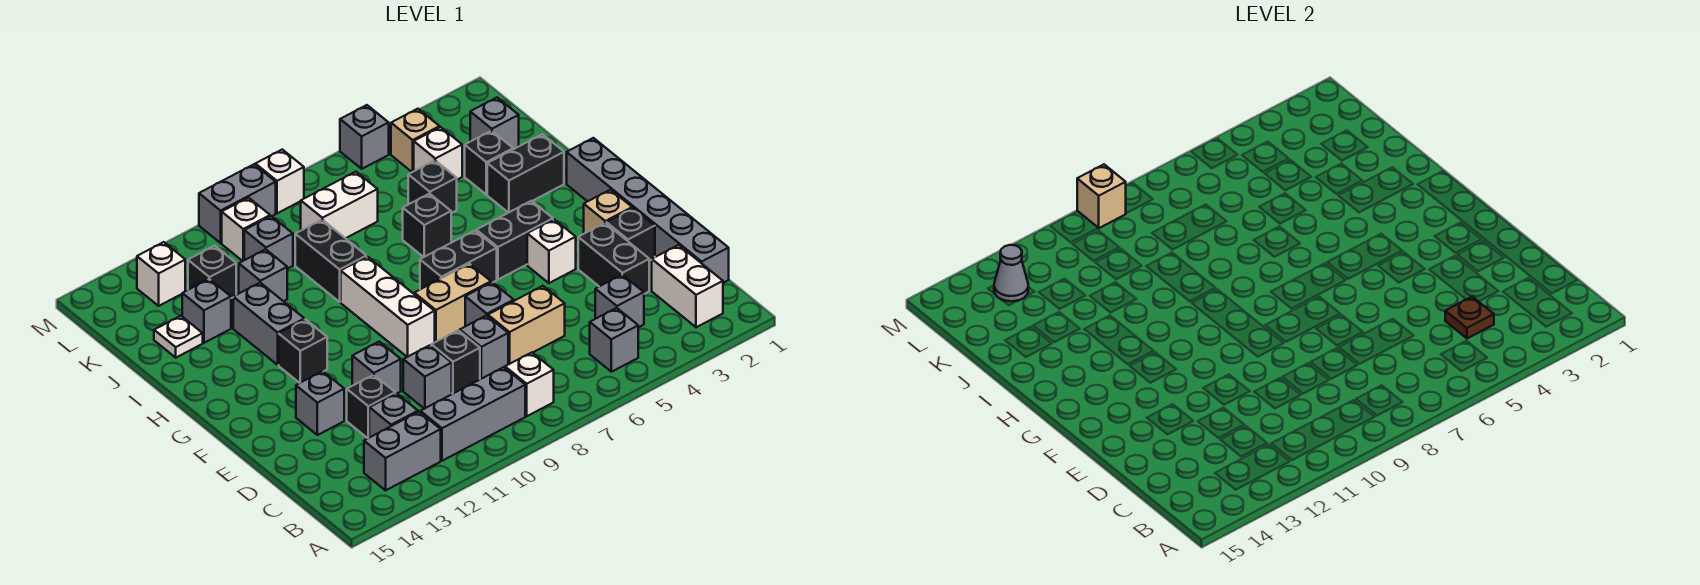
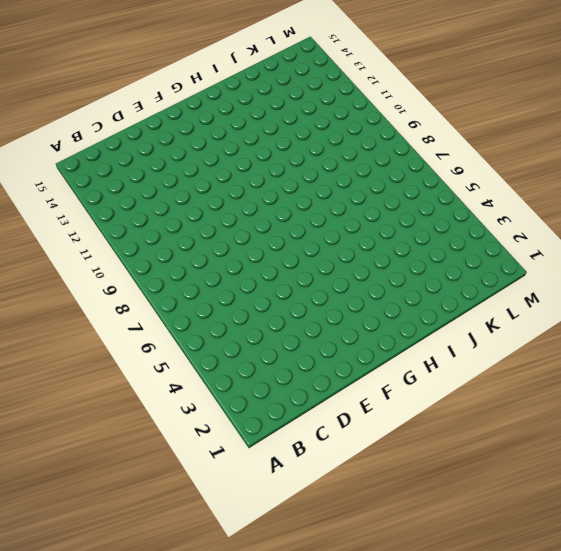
none -> white brick B2:C2 level 1
none -> grey brick B5 level 1
none -> white brick B8 level 1
none -> grey brick B9:B11 level 1

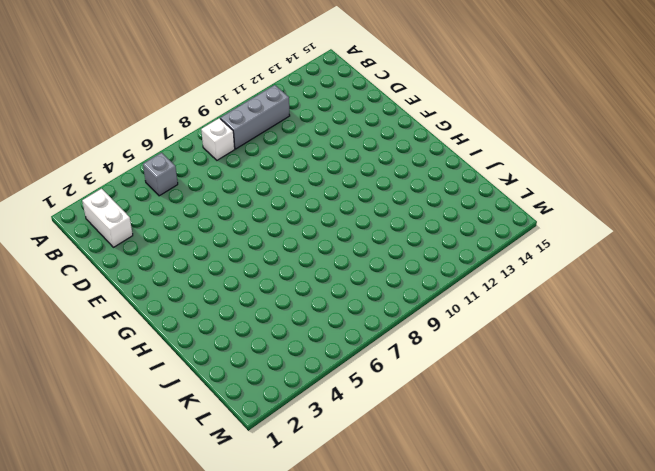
none -> grey brick B12:B13 level 1
none -> grey brick C1:H1 level 1
none -> grey brick C4 level 1
none -> grey brick C12 level 1

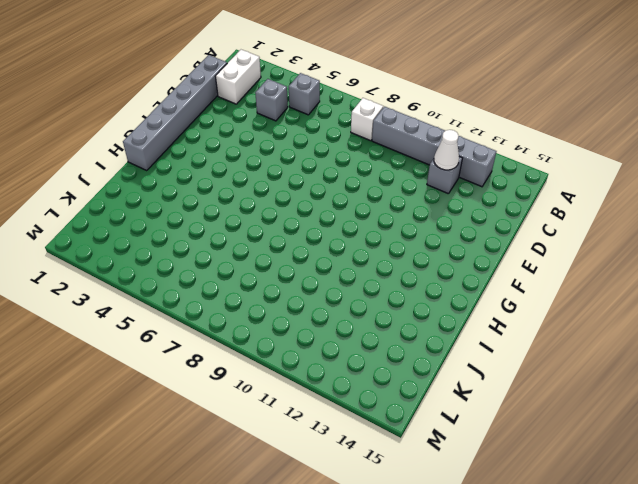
white cone C12 level 2 -> none
none -> black brick D3:E3 level 1
none -> tan brick D6:D7 level 1
none -> grey brick D8 level 1
none -> black brick D9 level 1

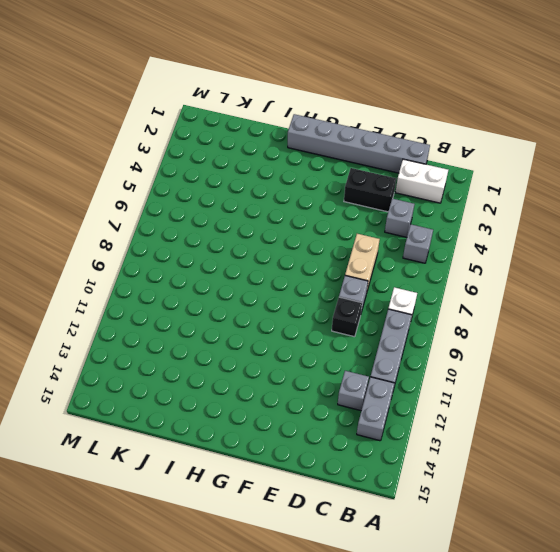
none -> grey brick D10 level 1
none -> black brick D12 level 1
none -> black brick E2 level 1
none -> grey brick E7 level 1

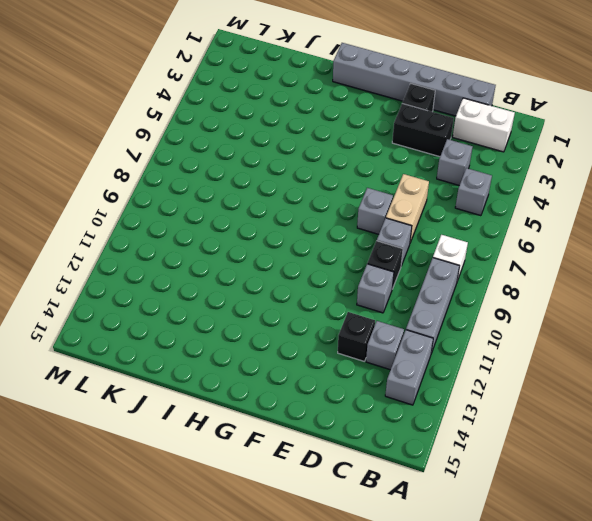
none -> grey brick E11 level 1
none -> grey brick E13 level 1
none -> tan brick F2 level 1
none -> white brick F4 level 1

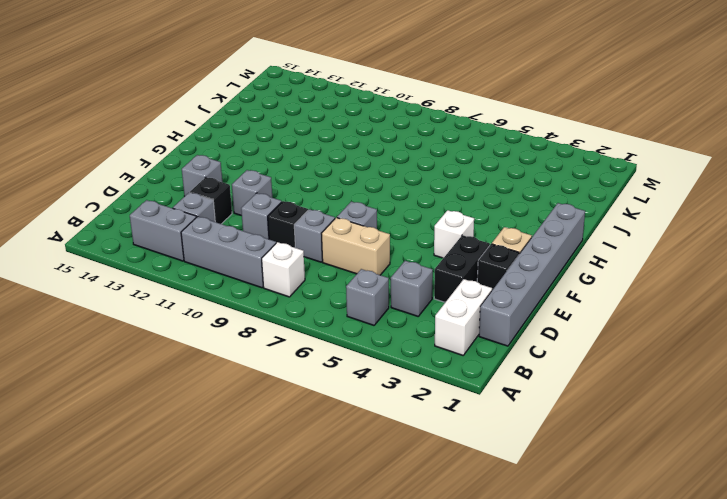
none -> tan brick F7:F8 level 1
none -> white brick F9:H9 level 1
none -> black brick G4:G5 level 1
none -> black brick G6:G7 level 1

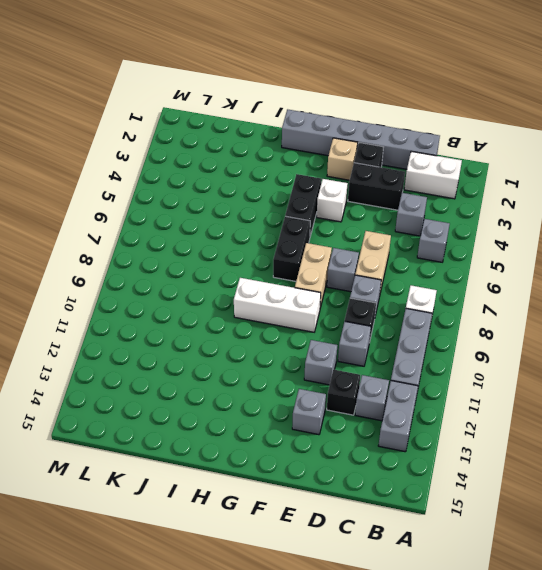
none -> black brick G12 level 1
none -> grey brick H12:I12 level 1
none -> black brick I2:I3 level 1
none -> black brick I6 level 1

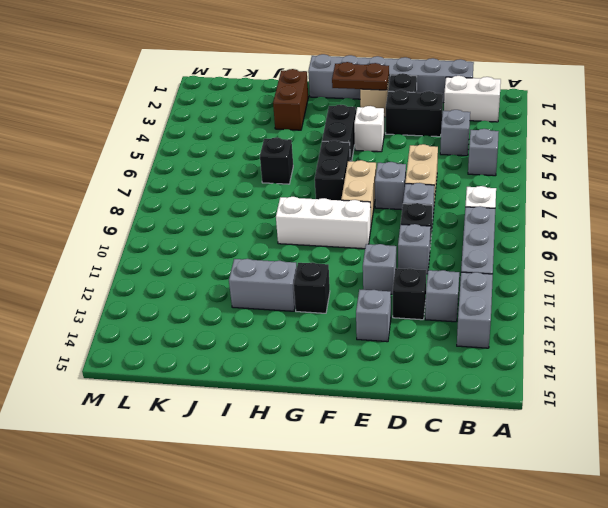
brown plate F2:G2 level 2 -> none
brown brick I2:I3 level 1 -> black brick I2:I3 level 1
none -> black brick I9:J9 level 1
none -> black brick J3 level 1
none -> black brick J5 level 1
none -> grey brick J11 level 1

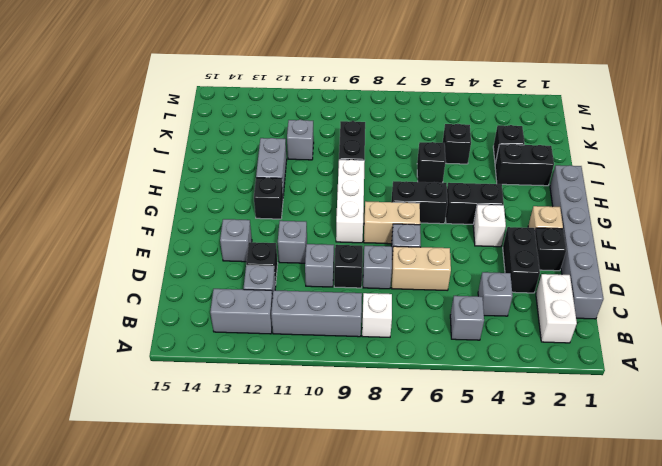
none -> grey brick J13 level 1
none -> white plate J14 level 1
none -> grey brick K2 level 1
none -> white brick K4 level 1

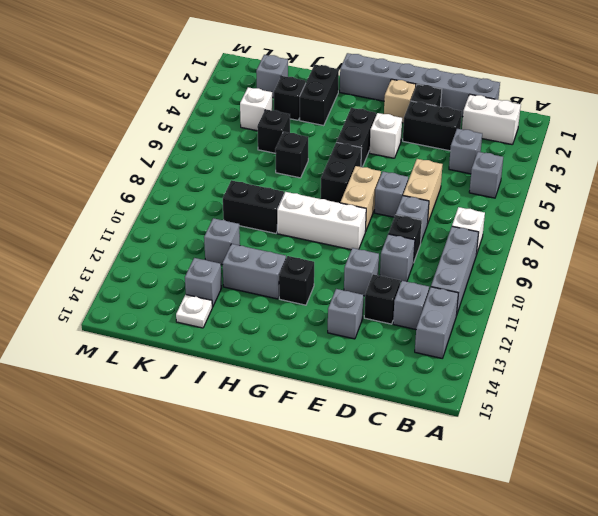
none -> white brick K7:K8 level 1
none -> grey brick K10 level 1
none -> black brick K12 level 1
none -> tan brick L4 level 1

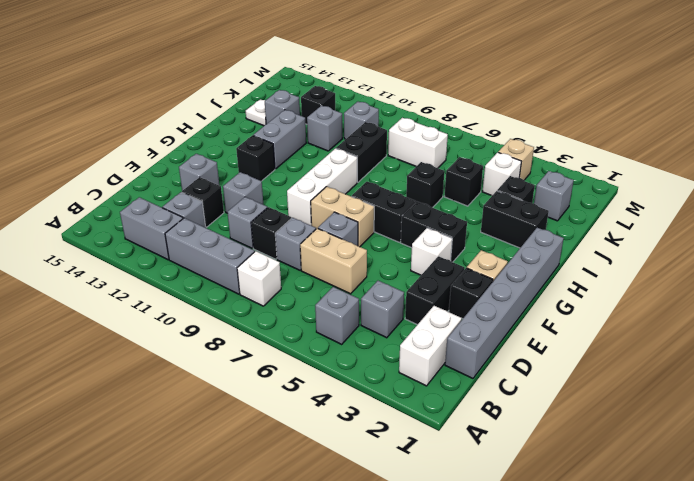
none -> white brick L10 level 1
none -> white brick L13 level 1
none -> grey brick M5 level 1
none -> white brick M8 level 1

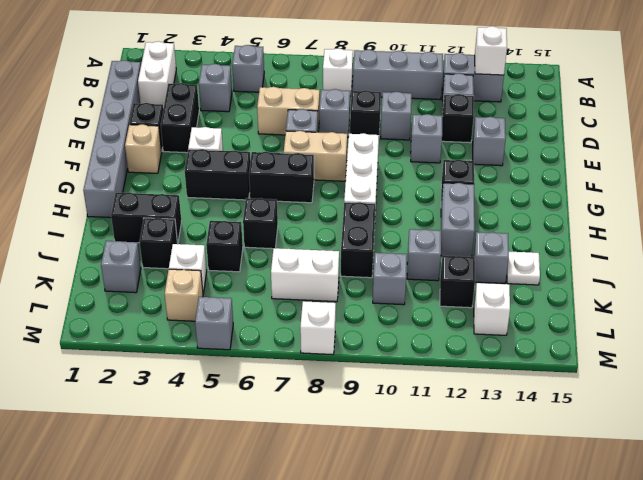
white brick B13 level 2 -> white brick L10 level 1
none -> grey brick M9:M10 level 1
none -> brown plate C4 level 2
none -> grey cone L13 level 2
none -> tan brick M9 level 2

